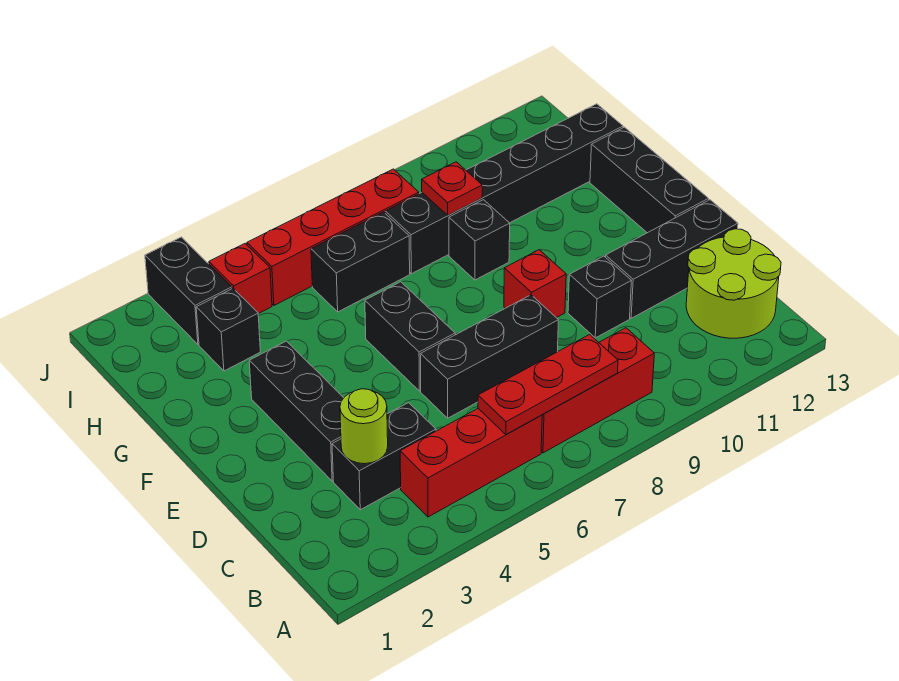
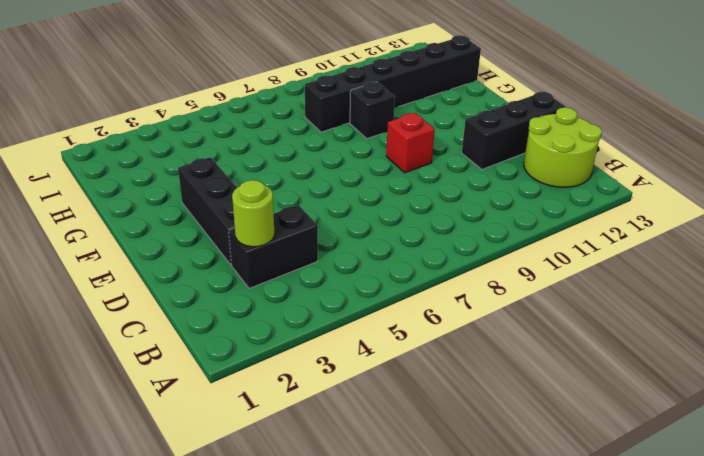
none -> red brick B4:B6 level 1
none -> red brick B7:B9 level 1
none -> black brick D6:D8 level 1

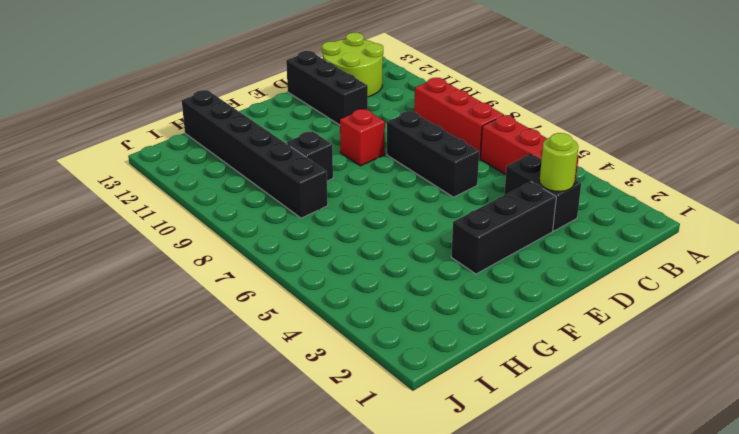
none -> black brick D10 level 1
none -> black brick E6:F6 level 1
none -> black brick E13:G13 level 1

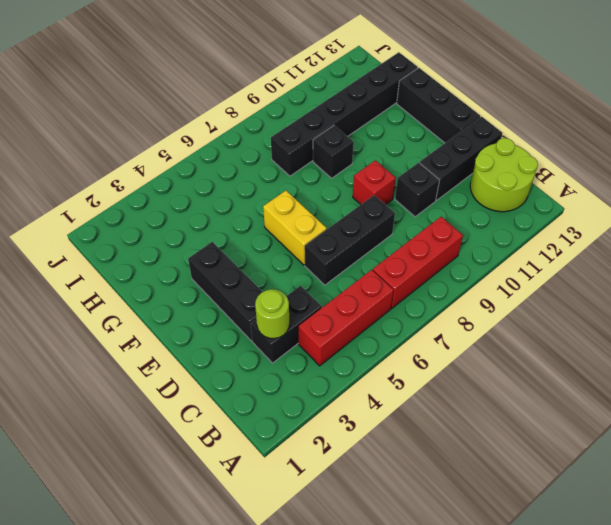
yellow brick E6:F6 level 1 -> black brick E6:F6 level 1
none -> black brick H3 level 1
none -> black brick H6:H7 level 1
none -> black brick I3:J3 level 1

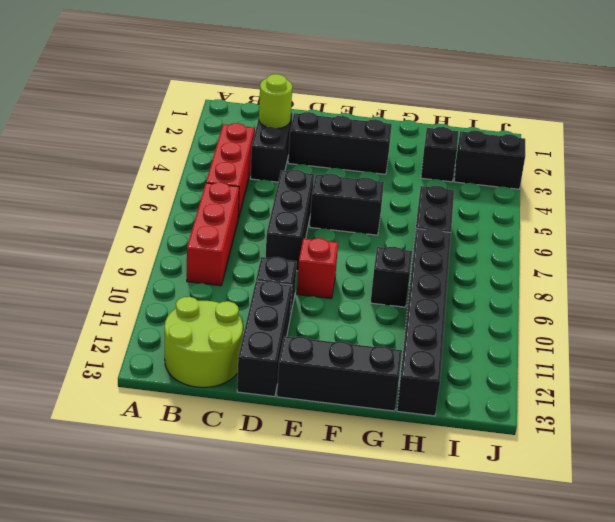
none -> red brick I4 level 1
none -> red brick I5:I8 level 1
none -> red plate B6:B8 level 2

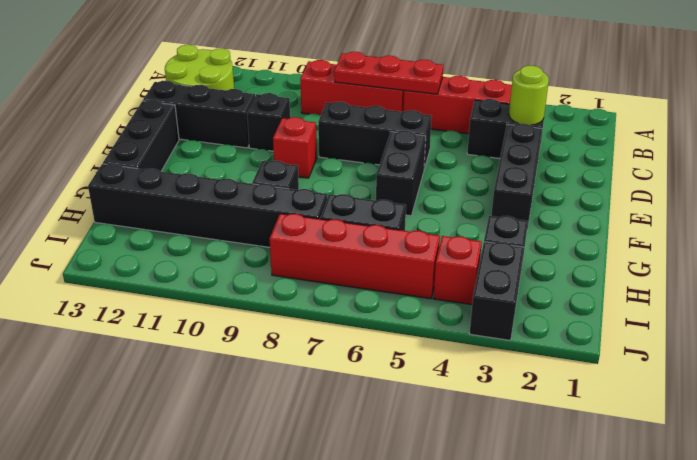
none -> red plate H9 level 2

